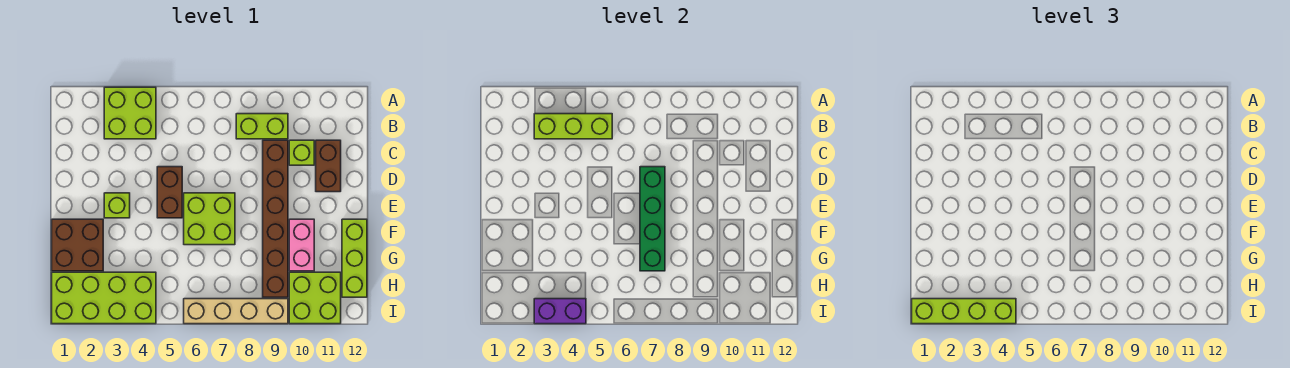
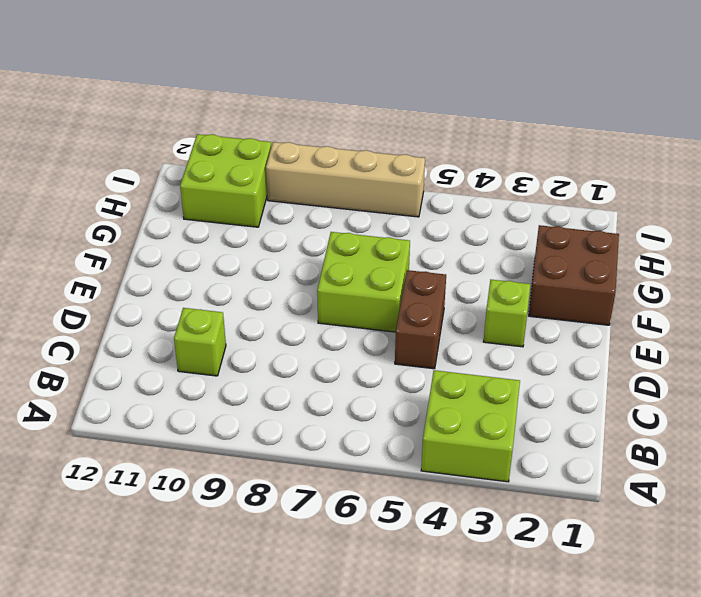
none -> lime brick B8:B9 level 1
none -> brown brick C9:H9 level 1
none -> brown brick C11:D11 level 1

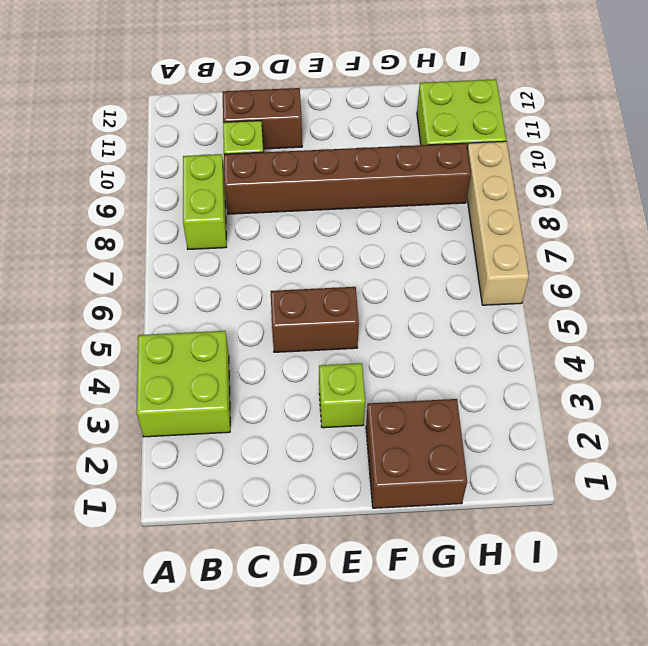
none -> lime brick E6:F7 level 1
none -> pink brick F10:G10 level 1
none -> lime brick F12:H12 level 1

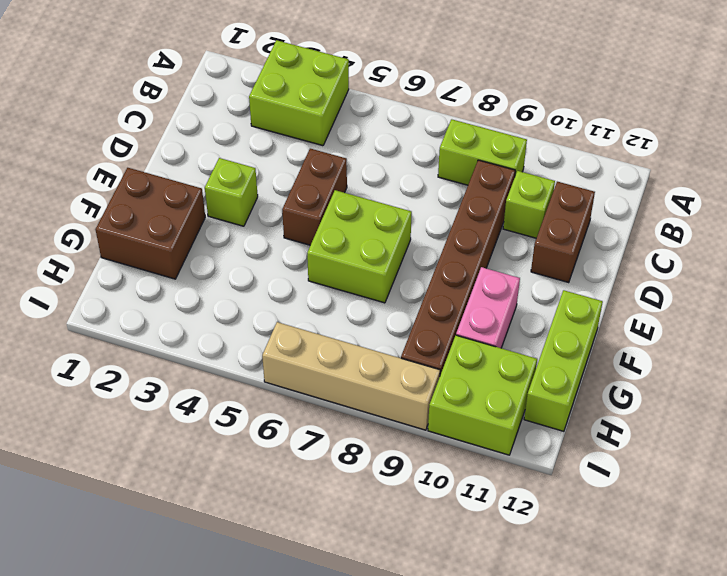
none -> lime brick H1:I4 level 1
none -> lime brick B3:B5 level 2
none -> green brick D7:G7 level 2

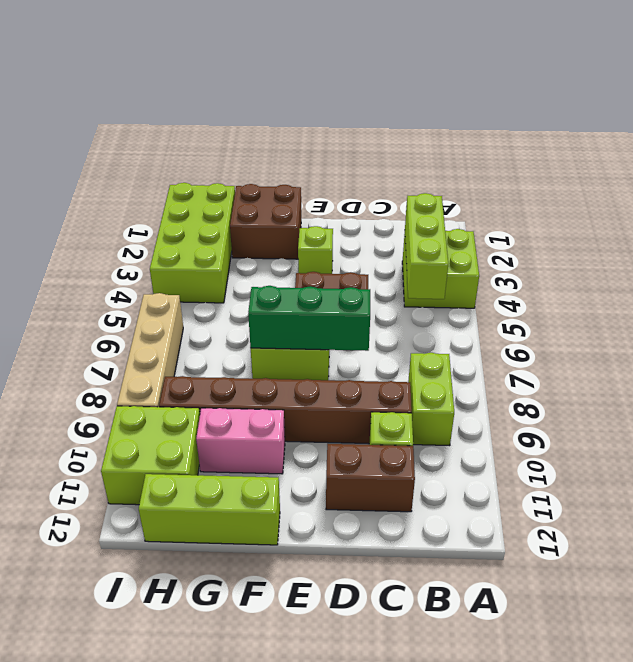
green brick D7:F7 level 2 -> green brick D7:G7 level 2
none -> purple brick I3:I4 level 2
none -> lime brick I1:I4 level 3

